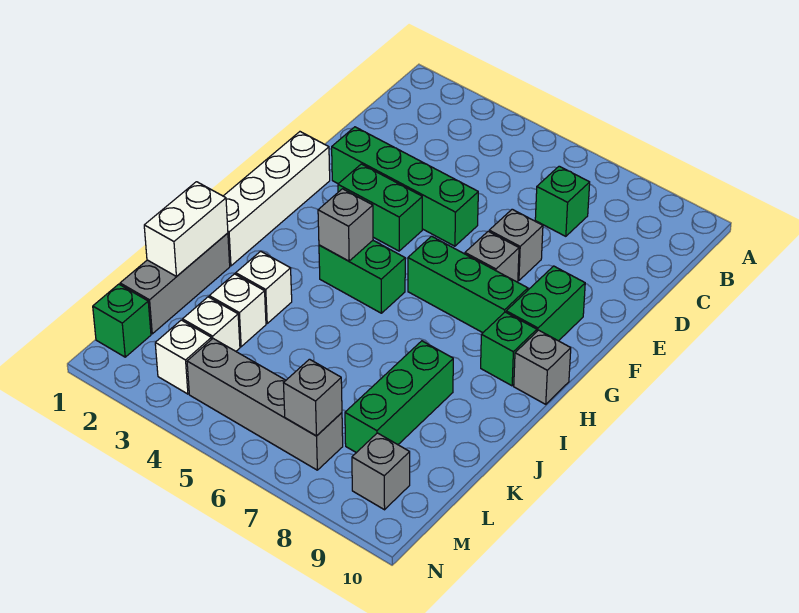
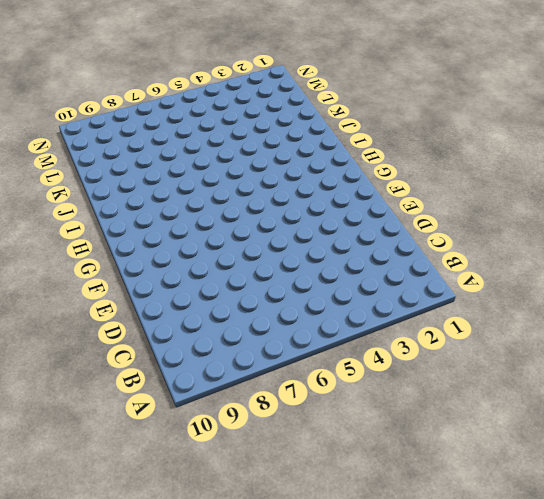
none -> green brick C7 level 1
none -> green brick E2:E5 level 1
none -> grey brick E7 level 1

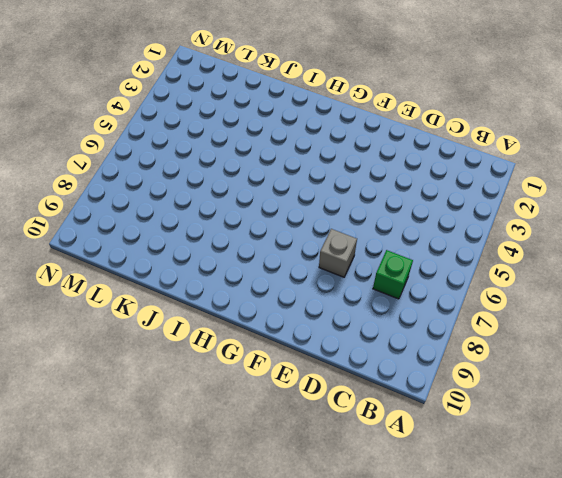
none -> green brick E2:E5 level 1
none -> white brick F1:I1 level 1
none -> green brick F3:F4 level 1

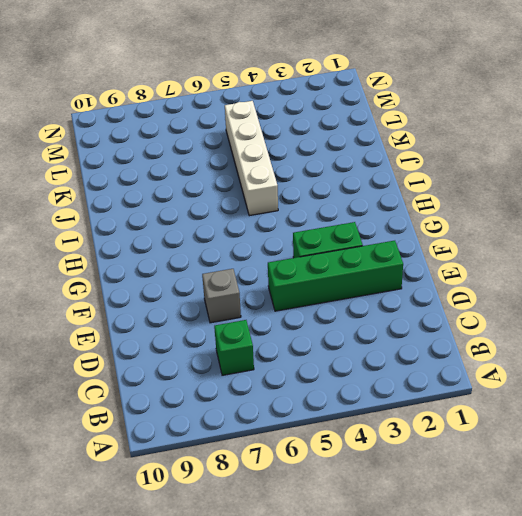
white brick I5:L5 level 1 -> white brick F1:I1 level 1
none -> grey brick F7 level 1
none -> green brick F9:G9 level 1
none -> green brick G6:G8 level 1

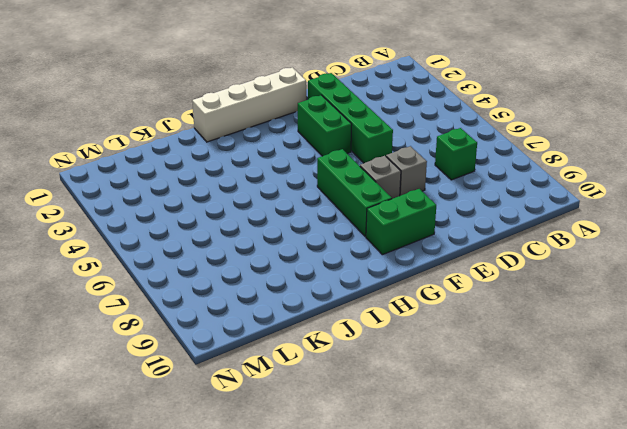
none -> green brick H4:H5 level 1
none -> green brick H9 level 1
none -> grey brick H10 level 1

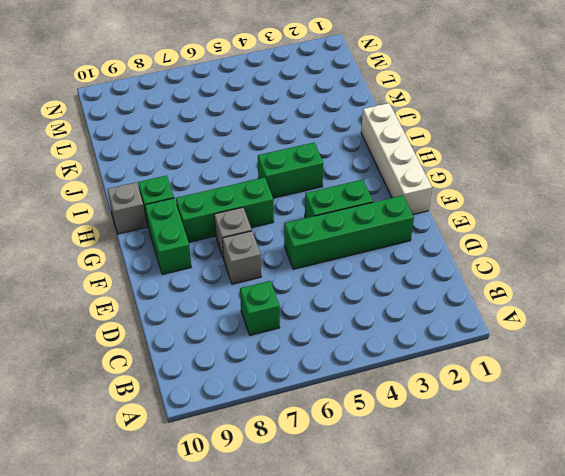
none -> grey brick J1:L1 level 1
none -> white brick J3 level 1
none -> green brick J8:L8 level 1

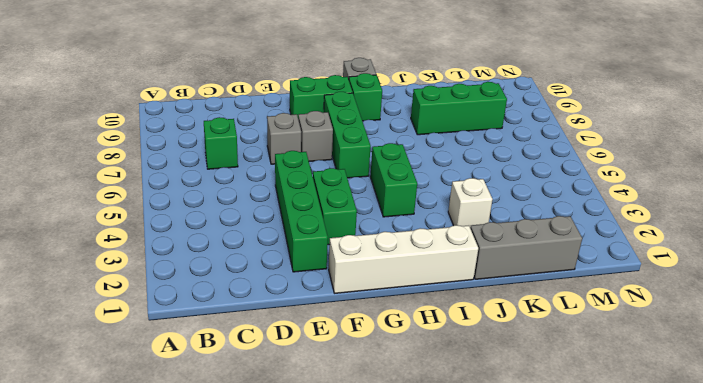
none -> white brick K3 level 1
none -> white brick L3 level 1
none -> green brick M1 level 1

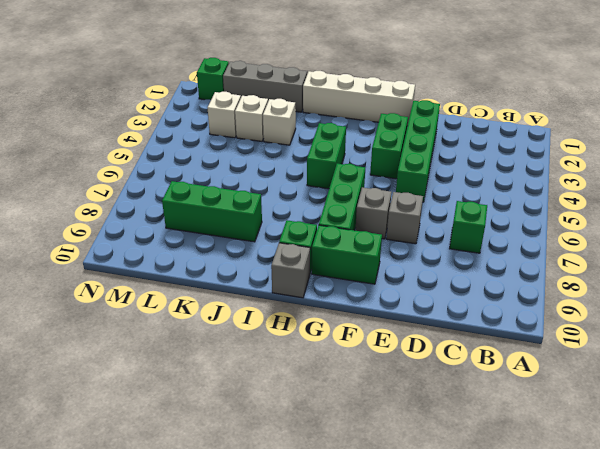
none -> white brick M3 level 1
none -> grey brick M4:M7 level 1
none -> grey brick M9 level 1

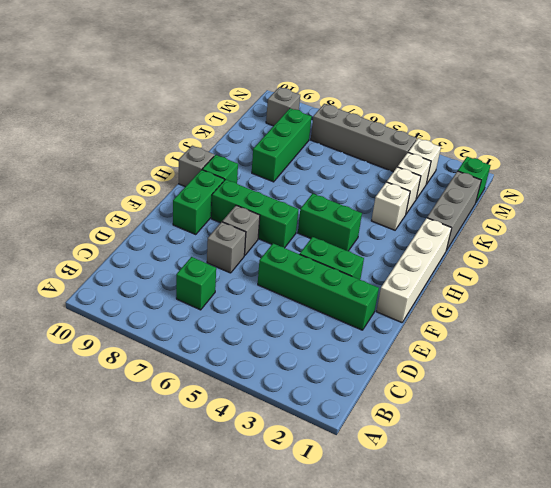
none -> grey brick H4 level 2
none -> white brick J1:K1 level 2
none -> grey brick M7 level 2

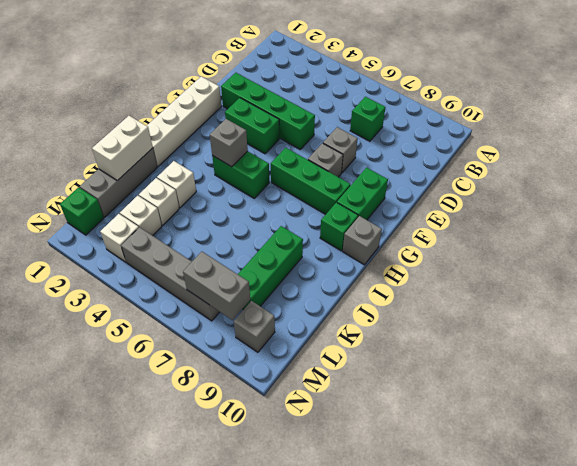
grey brick M7:M8 level 2 -> grey brick M7 level 2

